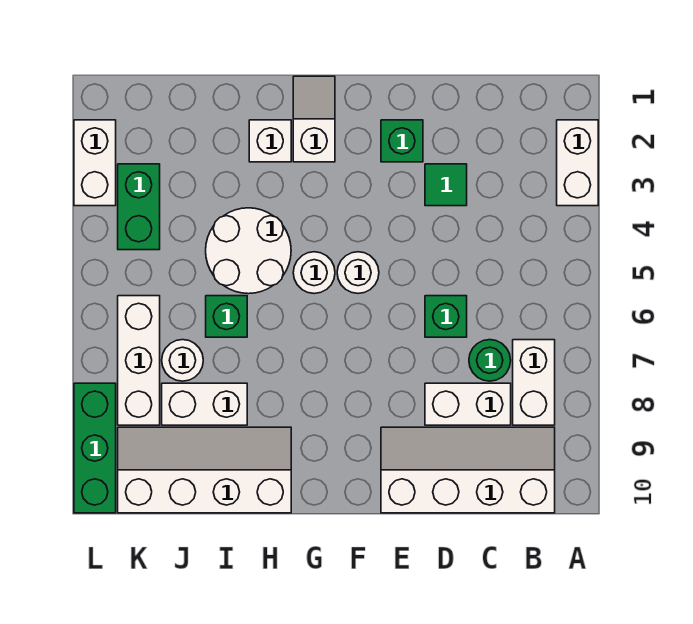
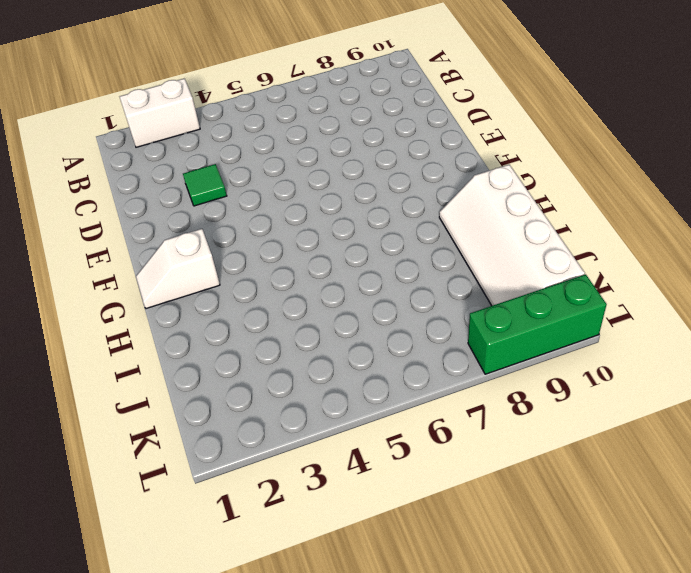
none -> white brick B7:B8 level 1
none -> white slope B9:E10 level 1 top 10
none -> green round brick C7 level 1

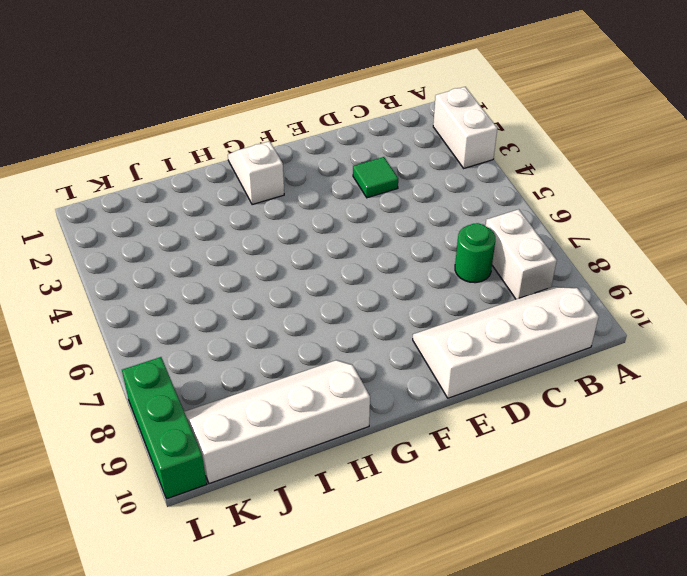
none -> white brick C8:D8 level 1
none -> green brick D6 level 1
none -> green brick E2 level 1

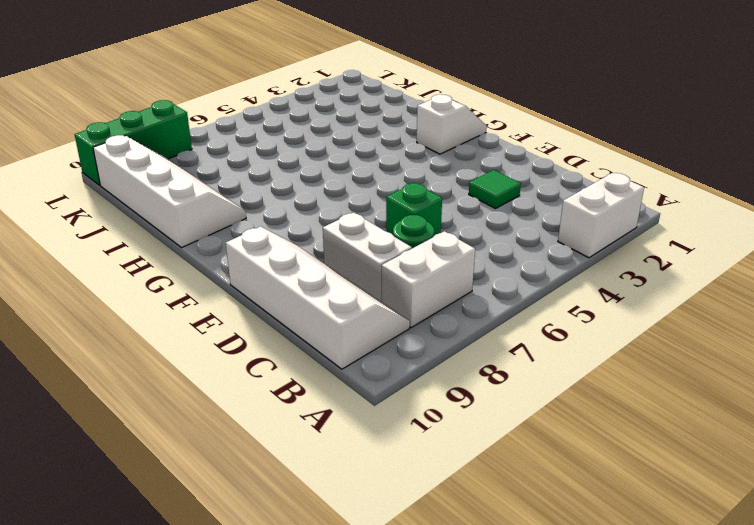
none -> green brick E2 level 1
none -> white round brick F5 level 1
none -> white round brick G5 level 1

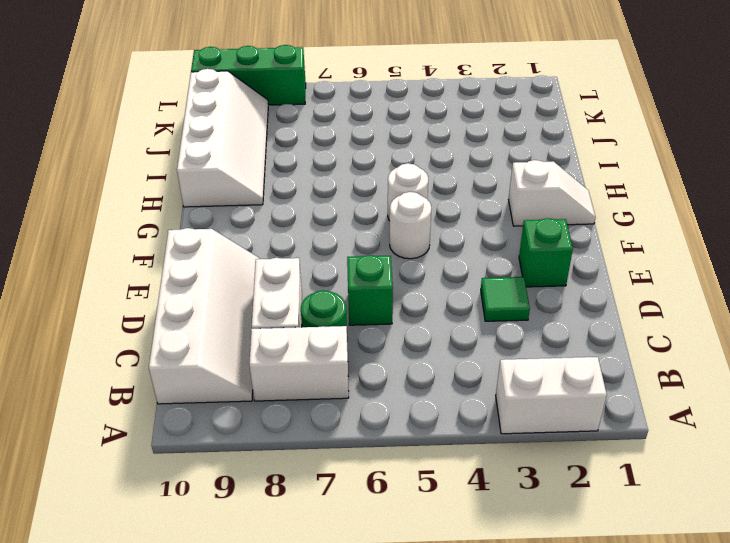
none -> white brick H2 level 1
none -> white round brick H4:I5 level 1
none -> green brick I6 level 1

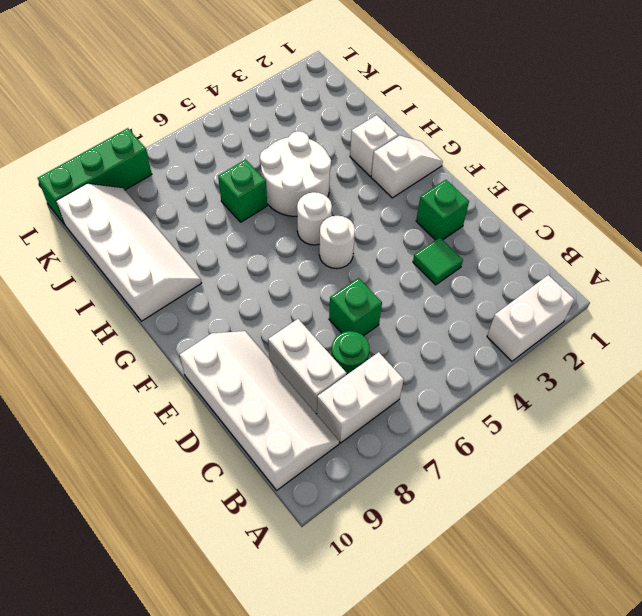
none -> white brick I8:J8 level 1
none -> white round brick J7 level 1
none -> green brick K3:K4 level 1

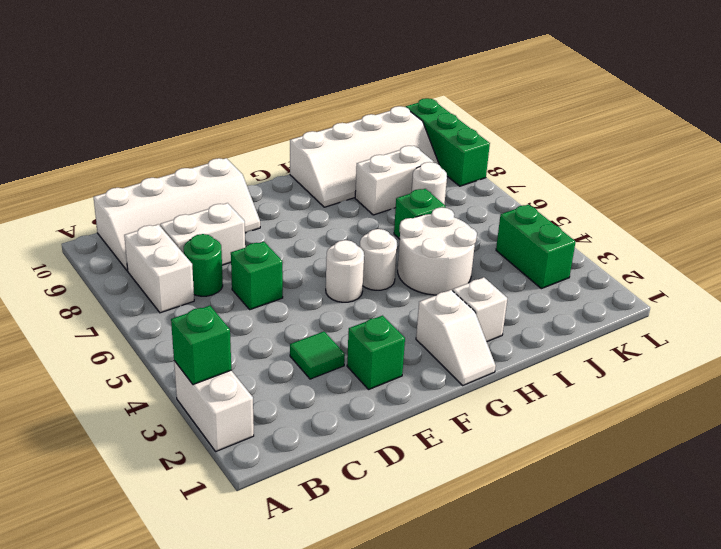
green brick A3 level 2 -> none
none -> white brick K6:K8 level 1
none -> white brick L2:L3 level 1

